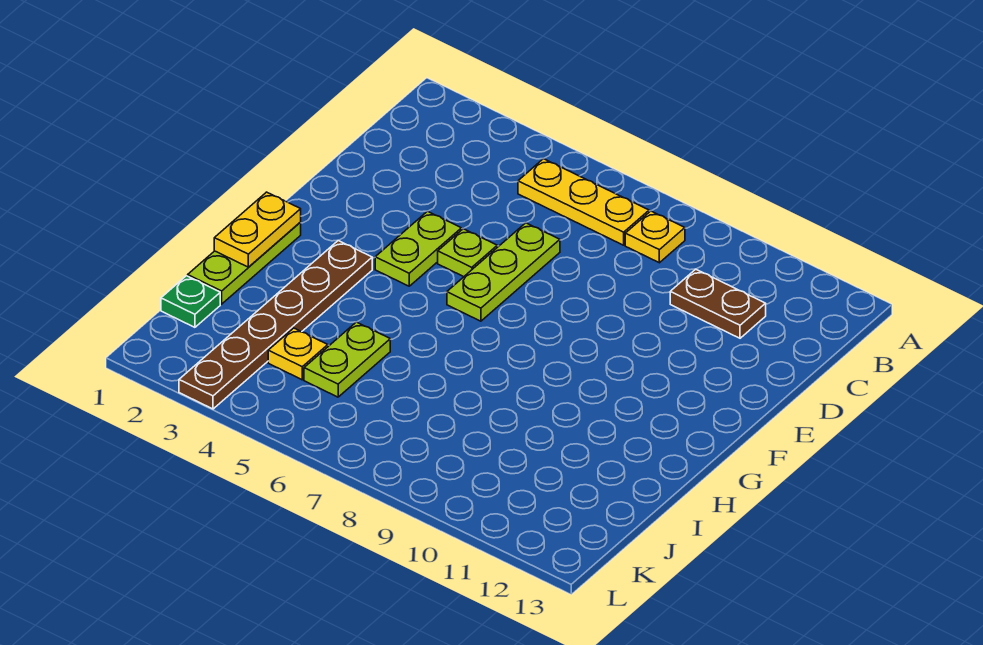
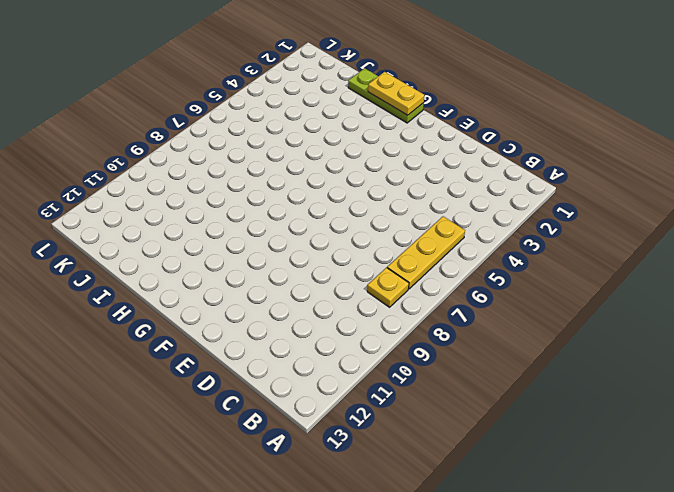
none -> brown plate C10:C11 level 1
none -> lime plate D6:F6 level 1
none -> lime plate E4:F4 level 1

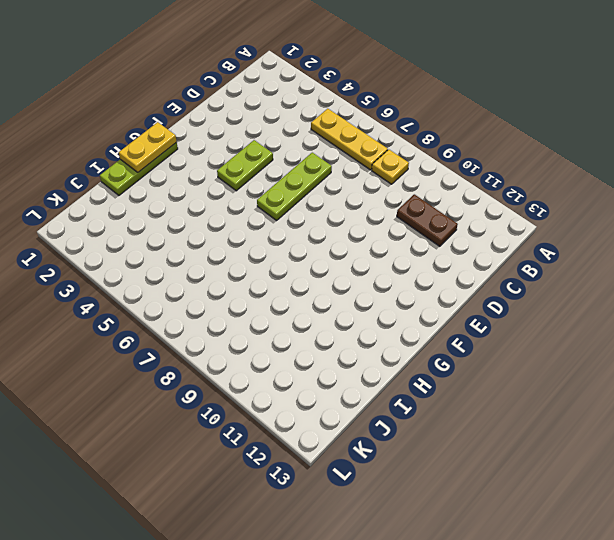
none -> lime plate E5 level 1
none -> brown plate G3:L3 level 1
none -> lime plate I5:J5 level 1

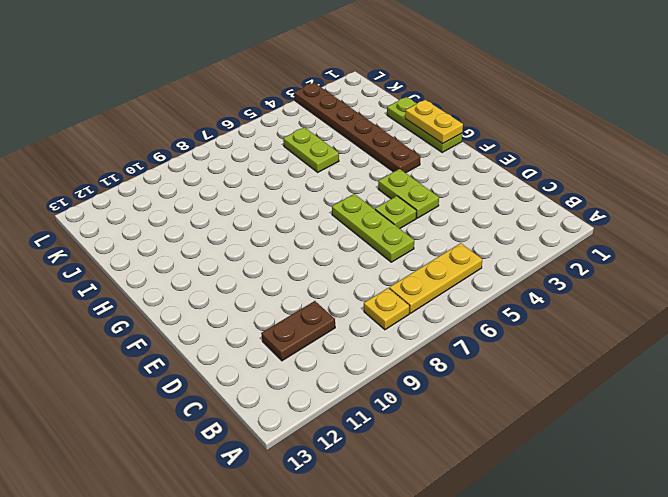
none -> green plate J1 level 1
none -> yellow plate J4 level 1

